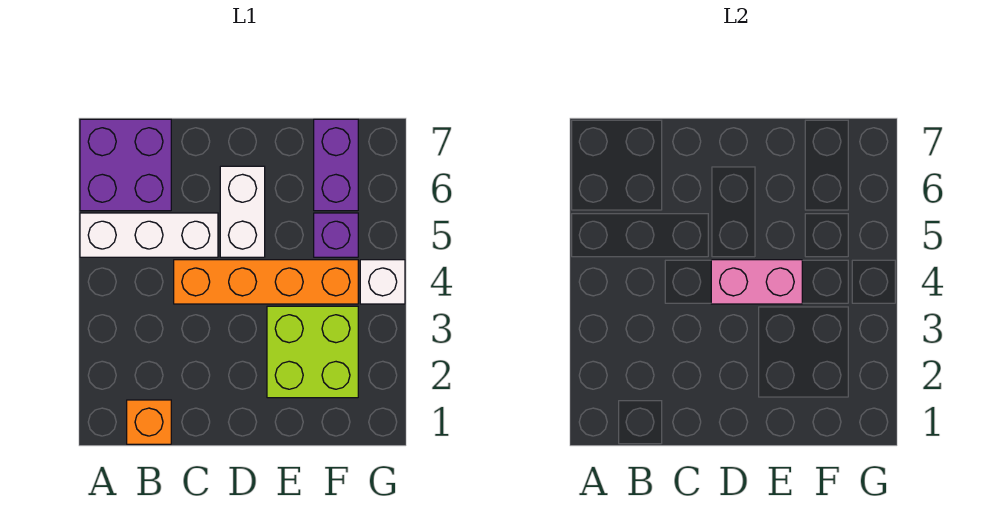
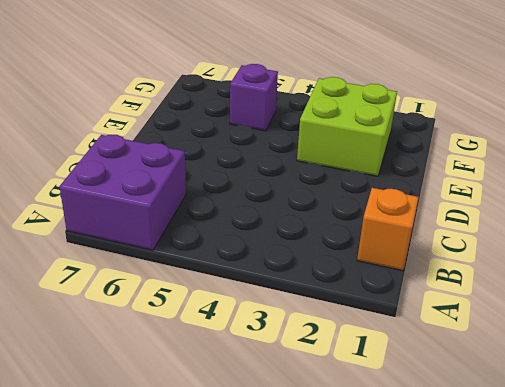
none -> white brick A5:C5 level 1
none -> orange brick C4:F4 level 1

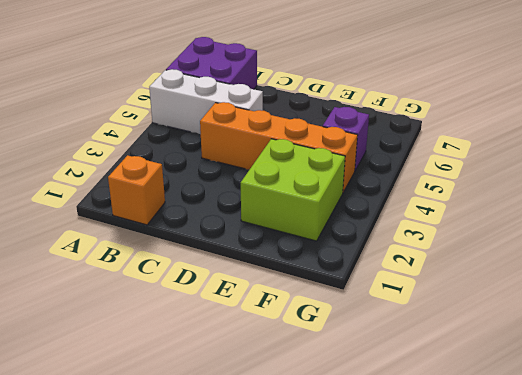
none -> white brick D5:D6 level 1
none -> purple brick F6:F7 level 1

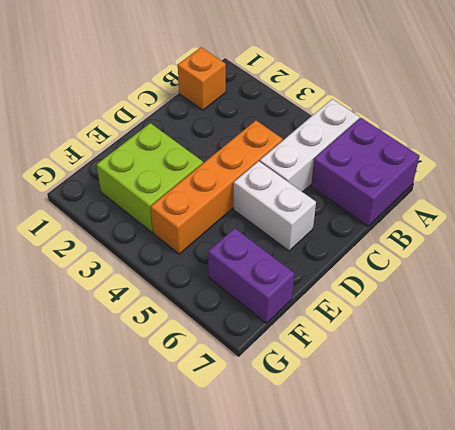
none -> purple brick F5 level 1
none -> white brick G4 level 1

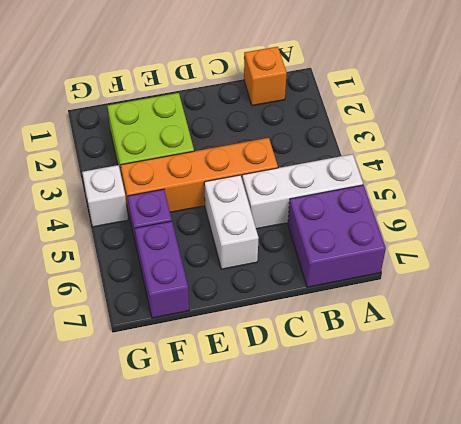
none -> pink brick D4:E4 level 2

